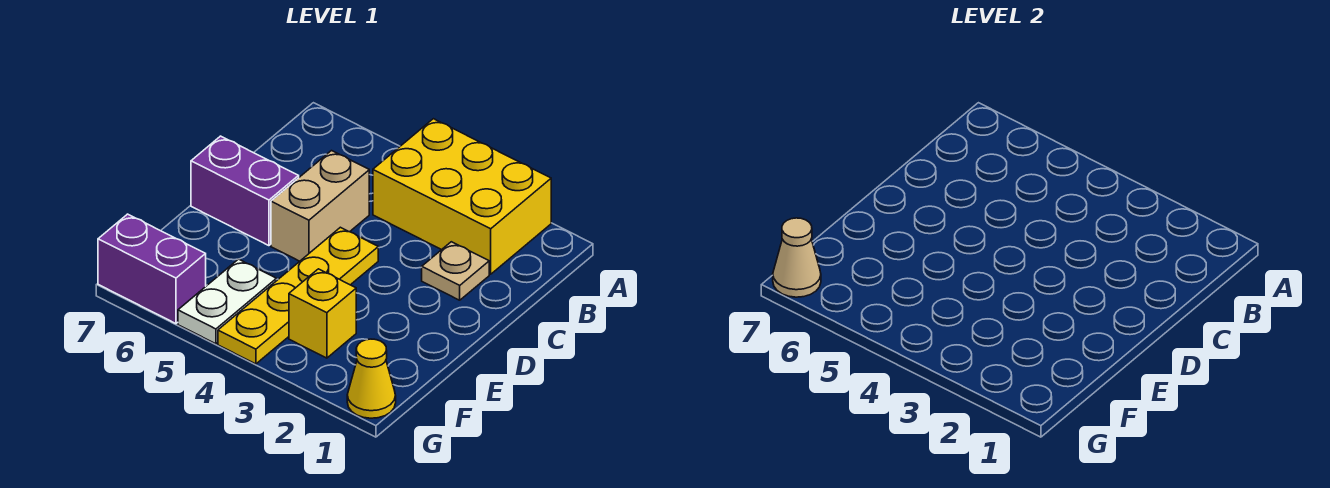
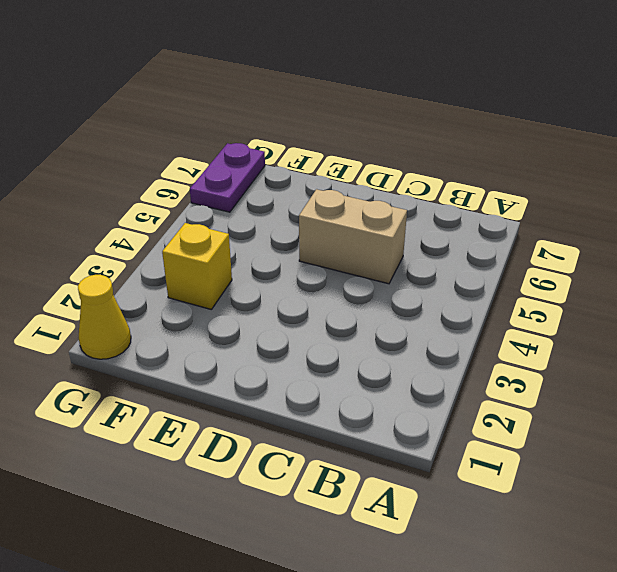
purple plate G6:G7 level 1 -> purple brick G6:G7 level 1
none -> yellow brick A2:B4 level 1
none -> tan plate C2 level 1

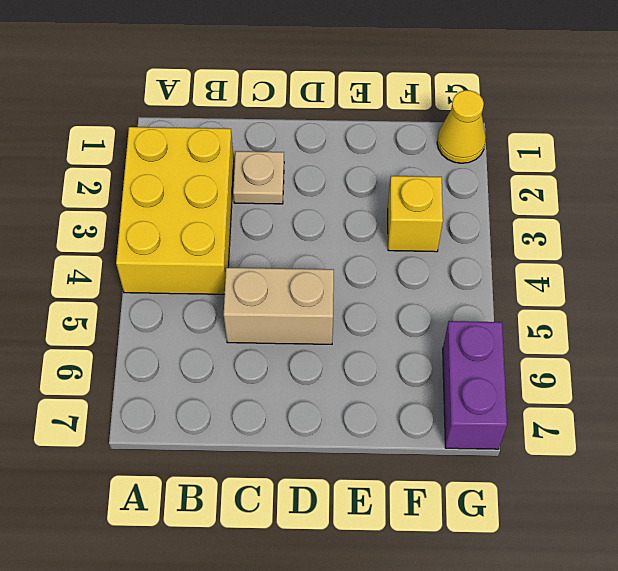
none -> yellow plate D4:G4 level 1
none -> purple brick D6:D7 level 1

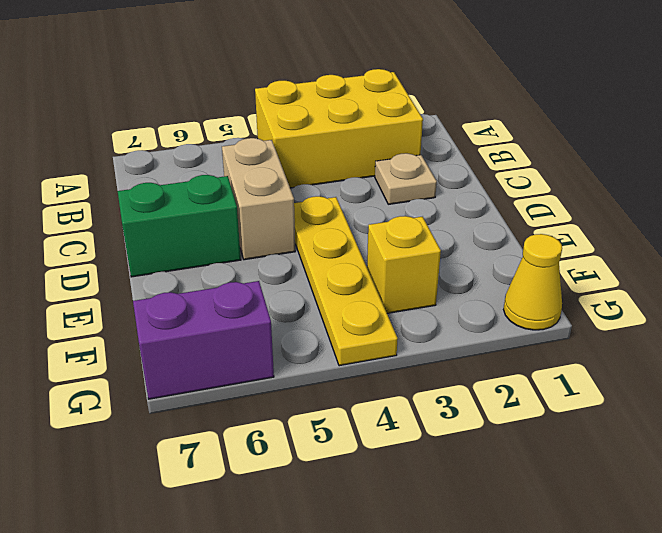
green brick D6:D7 level 1 -> purple brick D6:D7 level 1
none -> white plate F5:G5 level 1
none -> tan cone G7 level 2

